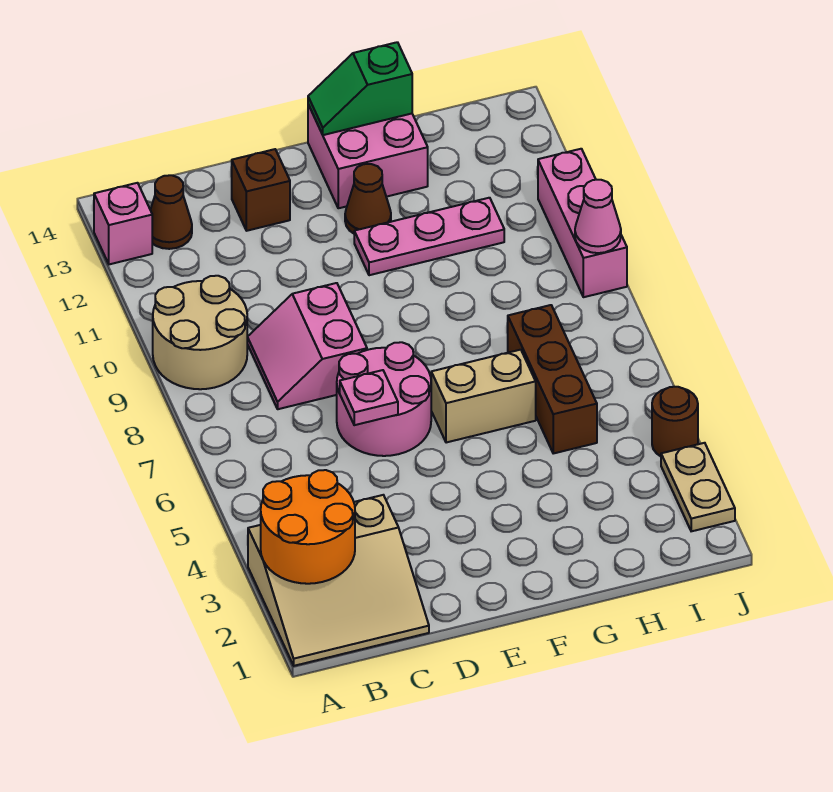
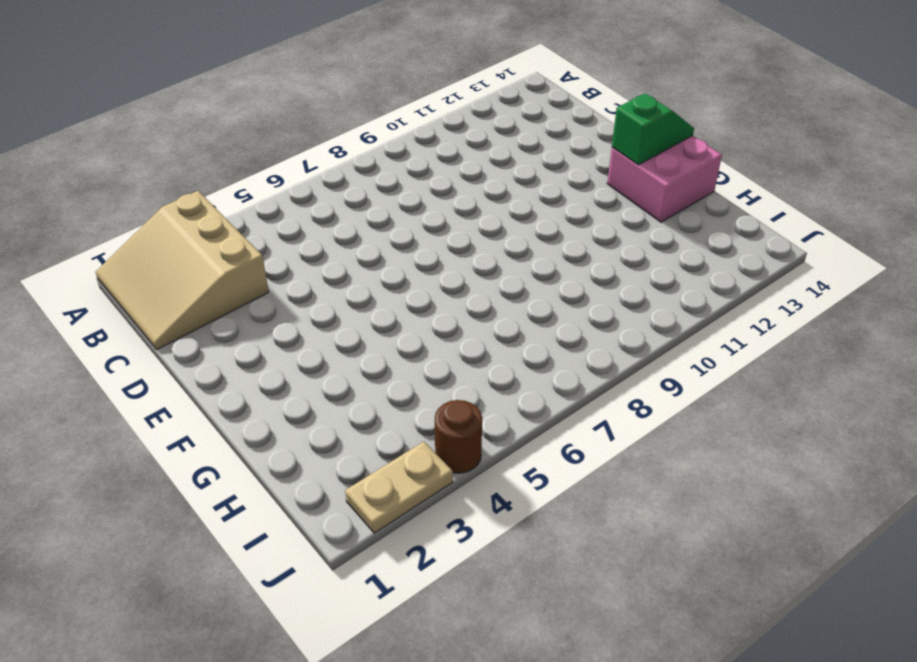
green slope F13:F14 level 2 top 13 -> green slope F14:G14 level 2 top G
none -> tan round brick A9:B10 level 1
none -> pink brick A13 level 1
none -> brown cone B13 level 1

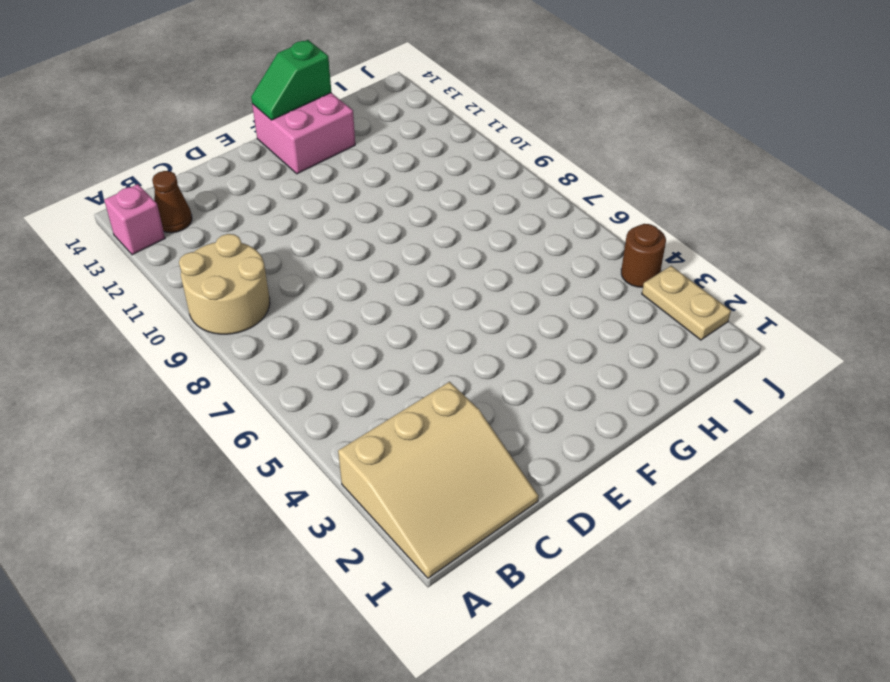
none -> pink slope C8:D9 level 1 top D
none -> pink round brick D6:E7 level 1
none -> brown brick D13 level 1

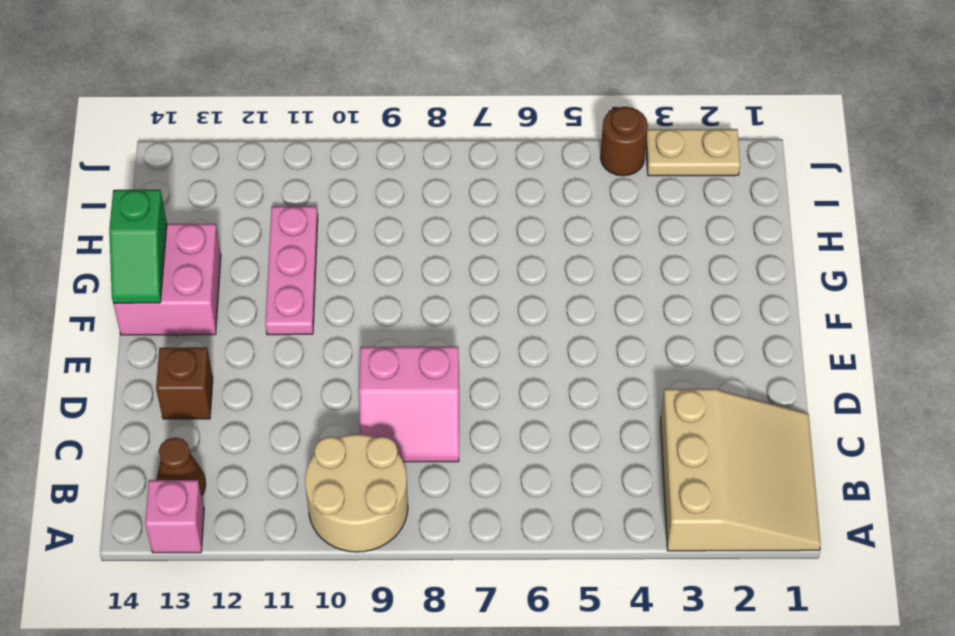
none -> pink round brick D6:E7 level 1
none -> tan brick F6:G6 level 1
none -> brown cone F12 level 1

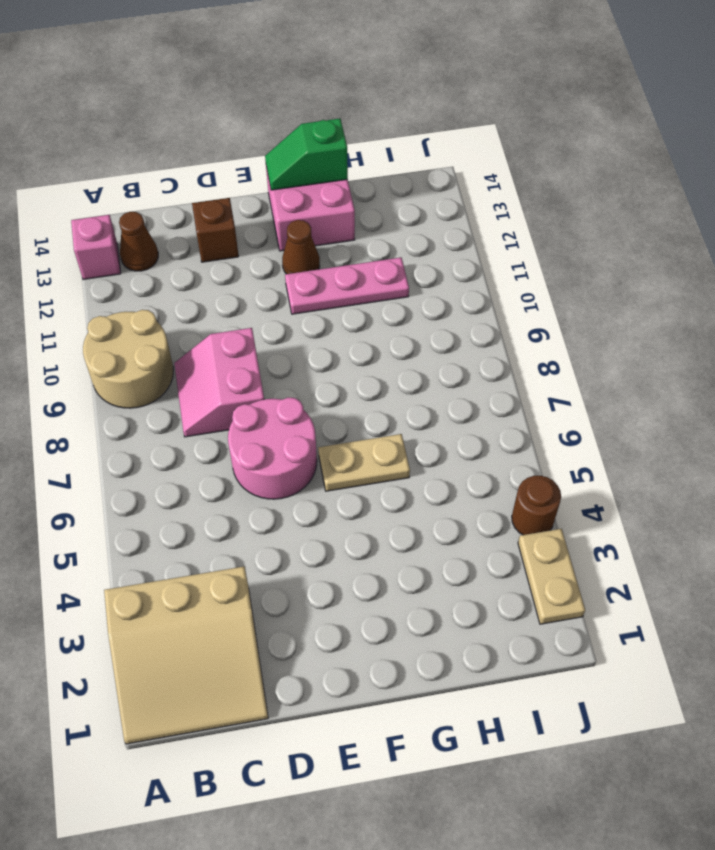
tan plate F6:G6 level 1 -> tan brick F6:G6 level 1
none -> brown brick H5:H7 level 1
none -> pink brick J9:J11 level 1
none -> orange round brick A2:B3 level 2

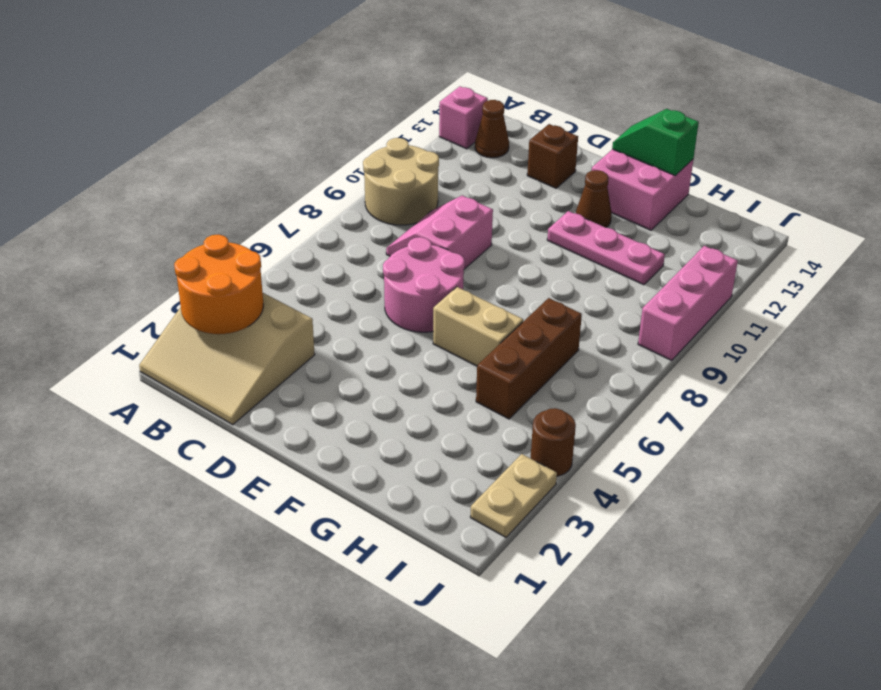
none -> pink plate D6 level 2
none -> pink cone J9 level 2

